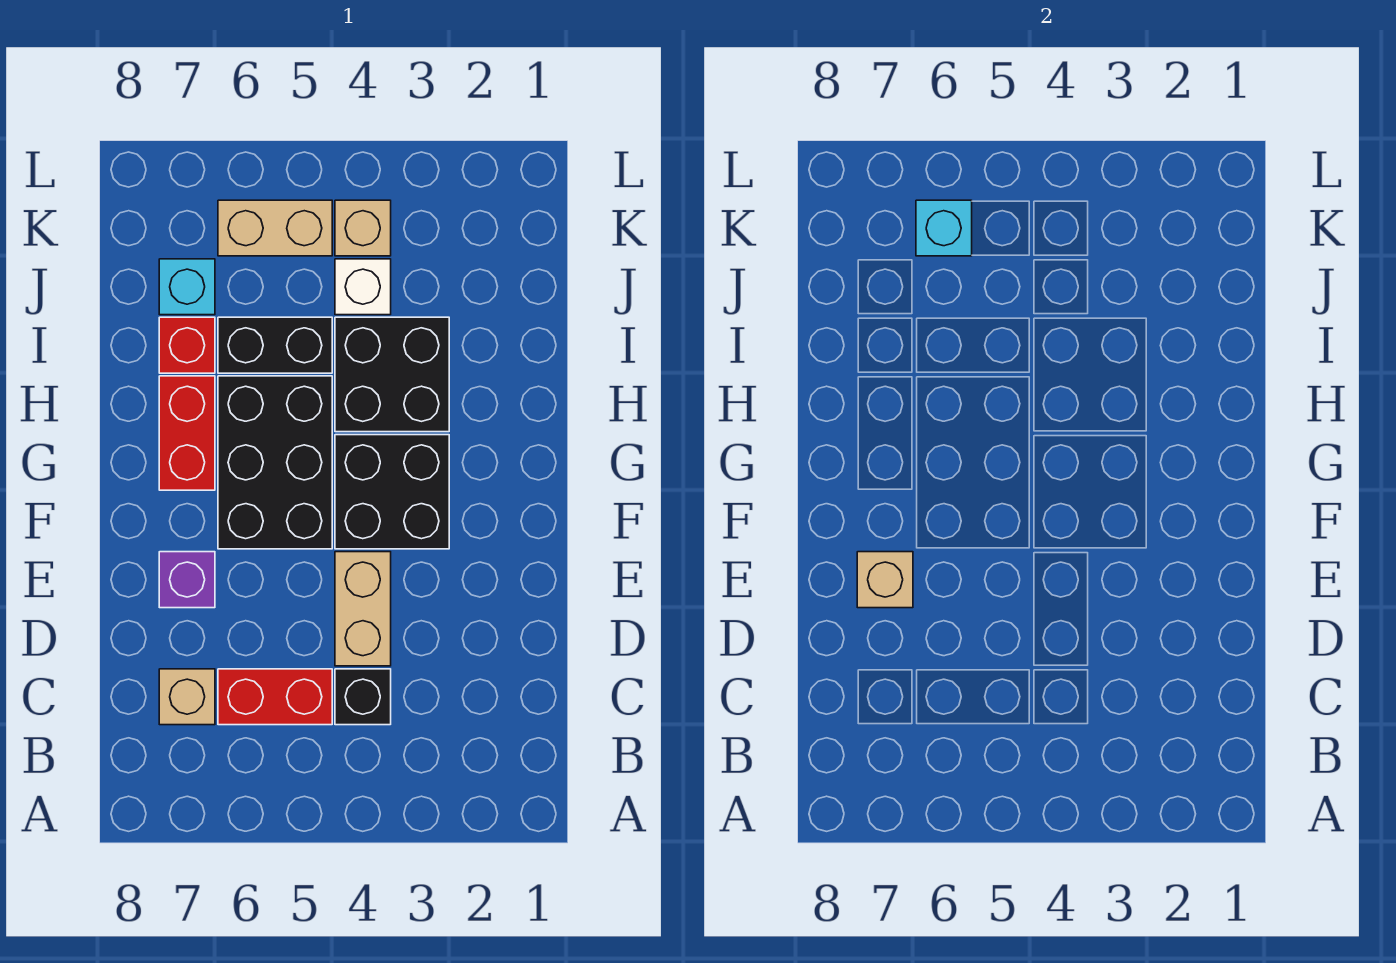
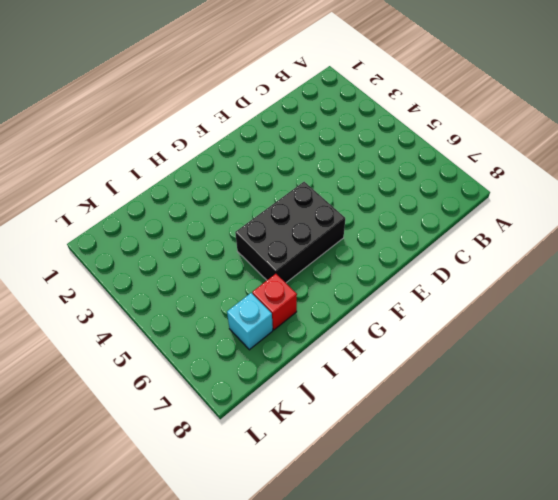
none -> black brick C4 level 1
none -> red brick C5:C6 level 1
none -> tan brick C7 level 1

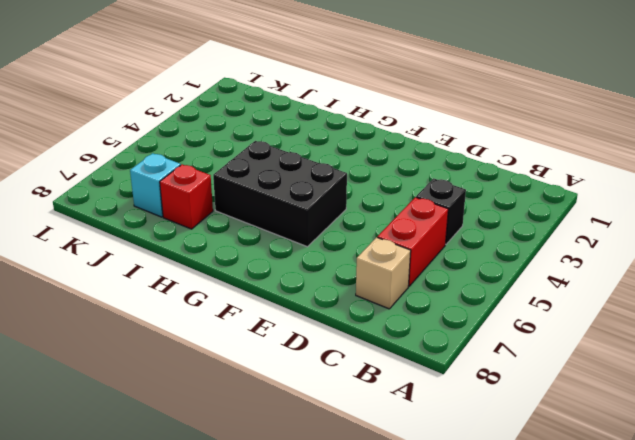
none -> tan brick D4:E4 level 1
none -> purple brick E7 level 1
none -> black brick F3:G4 level 1

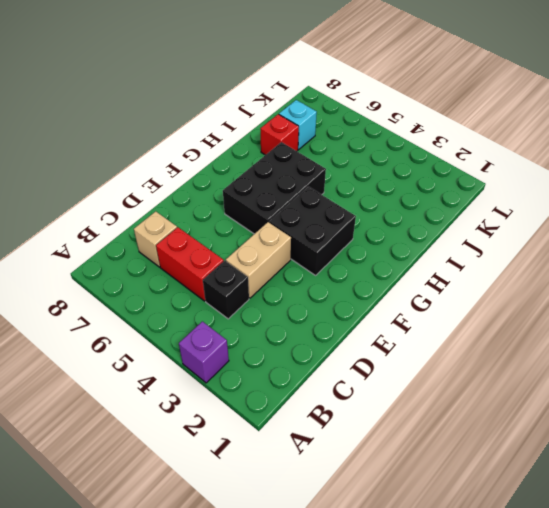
purple brick A3 level 1 -> purple brick E7 level 1
none -> red brick G7:H7 level 1
none -> black brick H3:I4 level 1
none -> black brick I5:I6 level 1

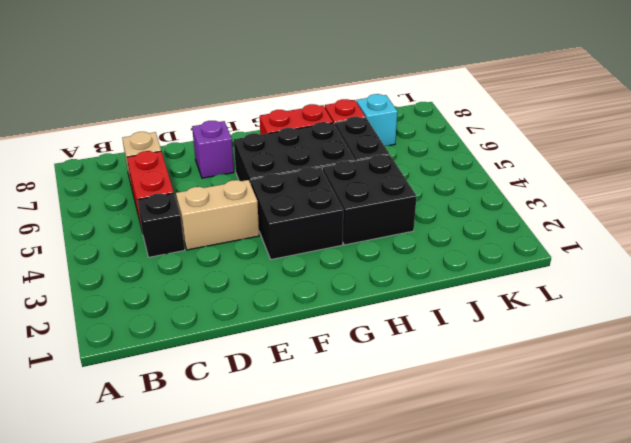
none -> white brick J4 level 1
none -> tan brick K4 level 1
none -> tan brick K5:K6 level 1

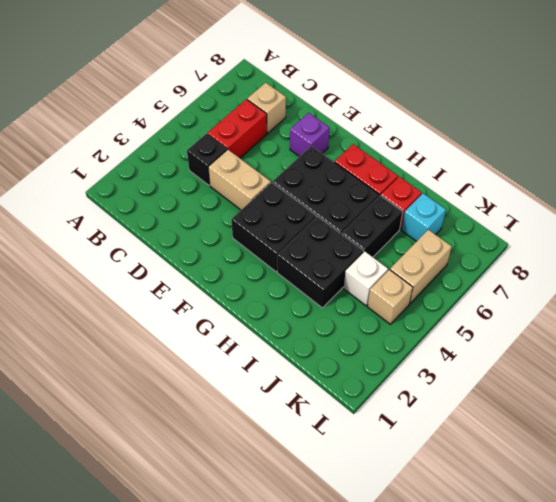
none -> tan brick E7 level 2
none -> cyan brick K6 level 2

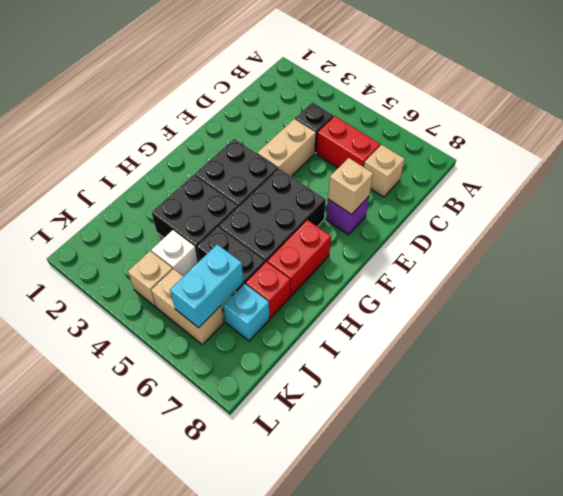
cyan brick J6:K6 level 2 -> cyan brick K6 level 2

